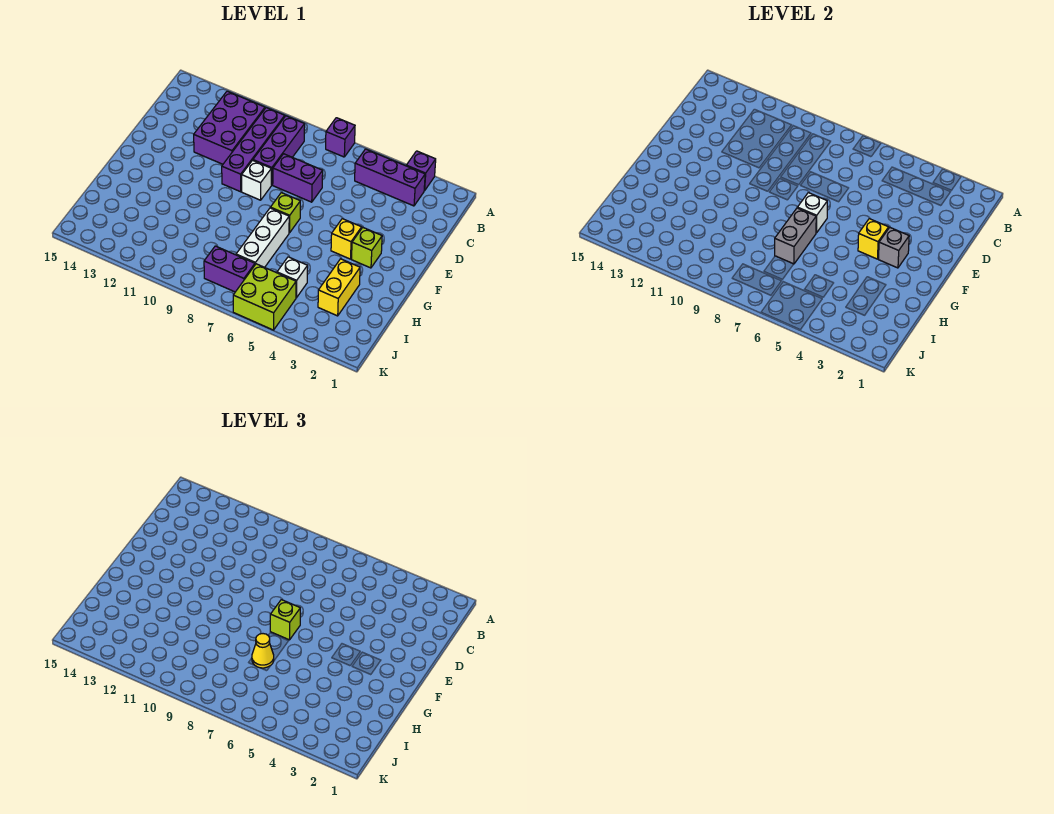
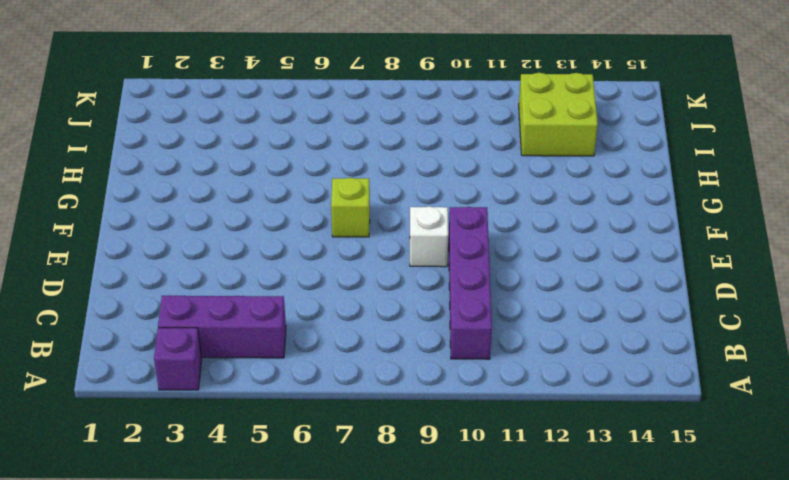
lime brick I12:J13 level 1 -> lime brick J5:K6 level 1
none -> purple brick A7 level 1
none -> purple brick B9:D9 level 1
none -> purple brick B11:D12 level 1

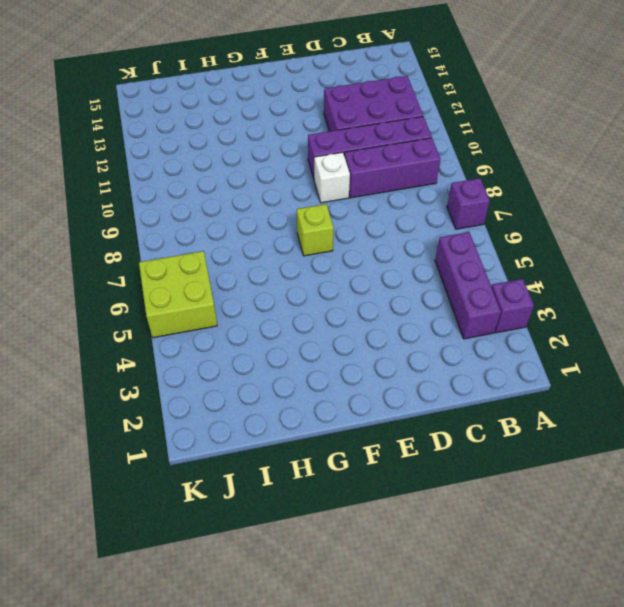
none -> purple brick D7:D8 level 1
none -> lime brick F3 level 1
none -> yellow brick F4 level 1

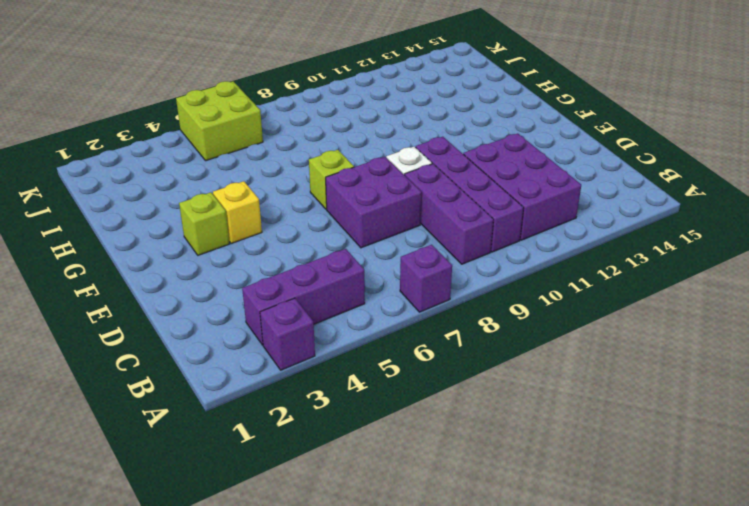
purple brick D7:E8 level 1 -> purple brick D7:D8 level 1
none -> white brick G7:I7 level 1
none -> yellow brick H3:I3 level 1
none -> white brick I5 level 1

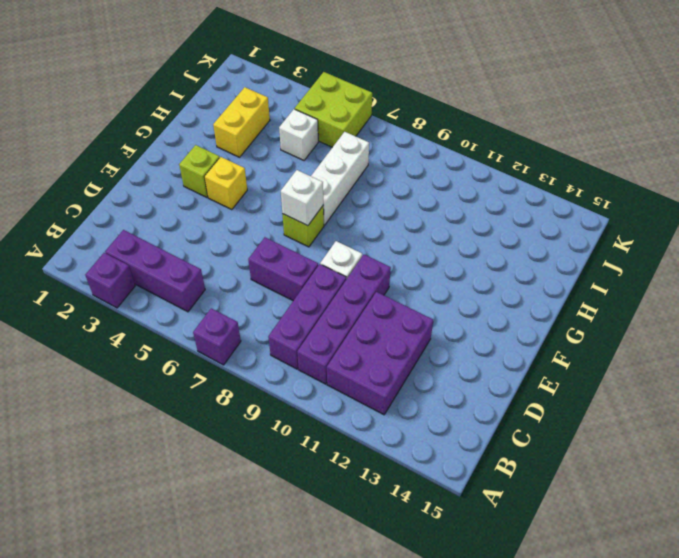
none -> purple brick J7:J8 level 1
none -> grey brick F3 level 2
none -> yellow brick F4 level 2

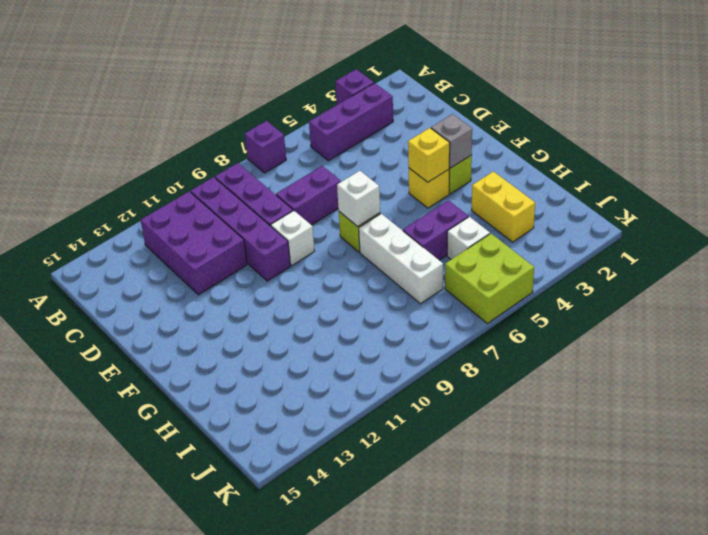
purple brick H5:H6 level 1 -> purple brick J7:J8 level 1
none -> grey brick G7:H7 level 2
none -> lime brick F7 level 3
none -> yellow cone H7 level 3

